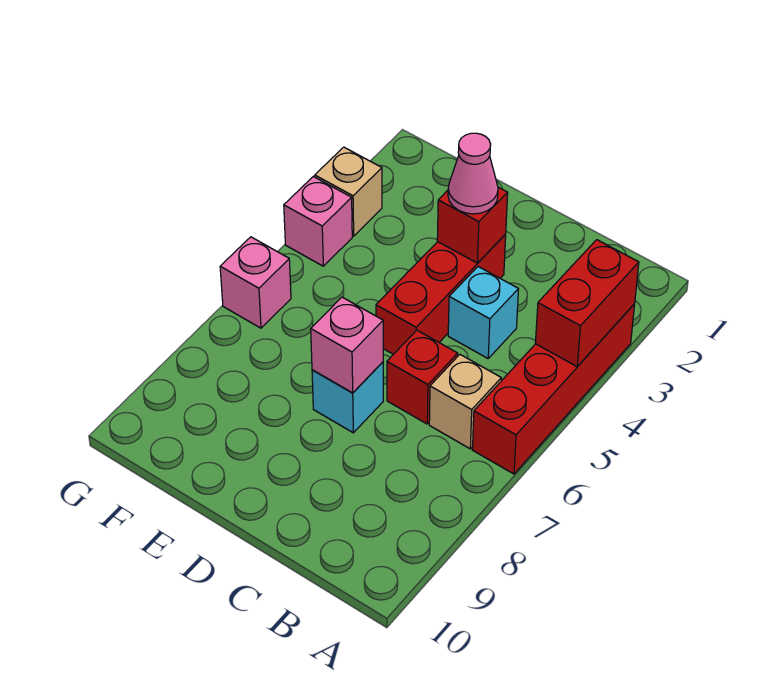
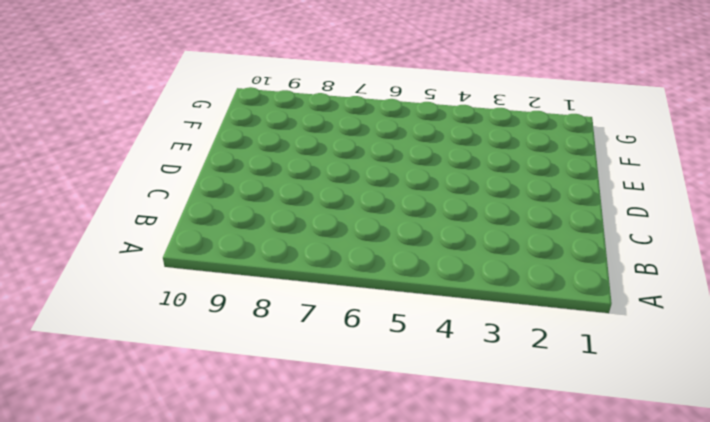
none -> red brick A3:A6 level 1
none -> tan brick B6 level 1
none -> cyan brick C4 level 1

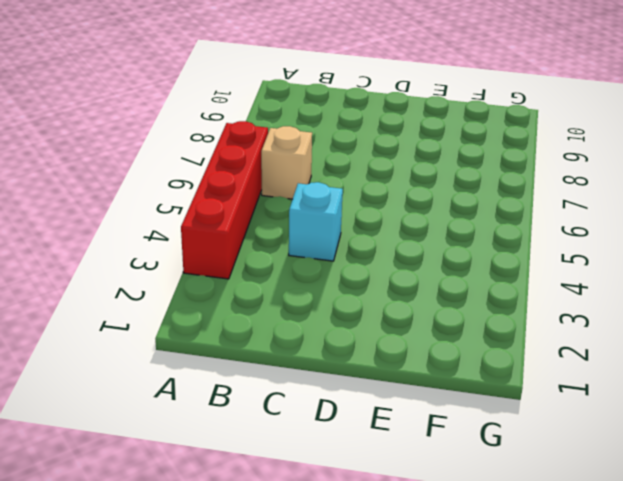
none -> red brick C6 level 1
none -> red brick D3:D5 level 1
none -> cyan brick D7 level 1

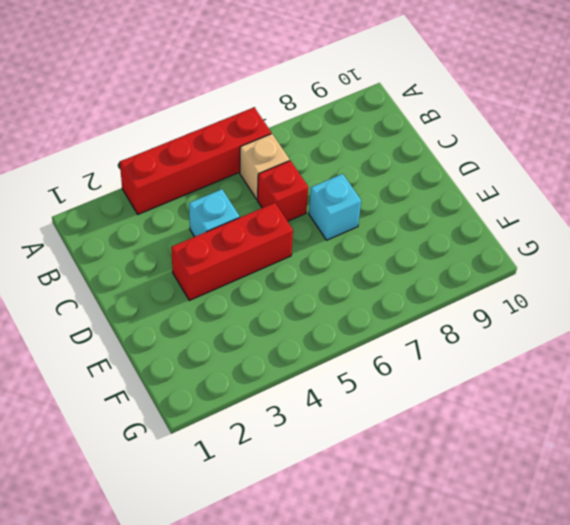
none -> tan brick G3 level 1
none -> pink brick G4 level 1
none -> pink brick G6 level 1

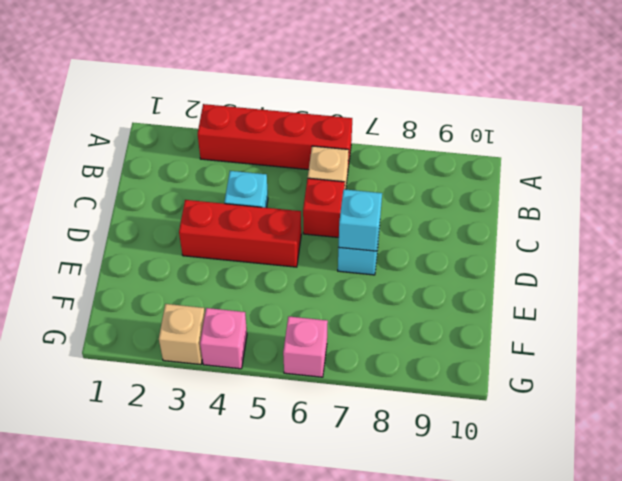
cyan brick D7 level 2 -> pink brick D7 level 2
none -> red brick A3:A4 level 2
none -> red brick D3 level 2
none -> pink cone D3 level 3

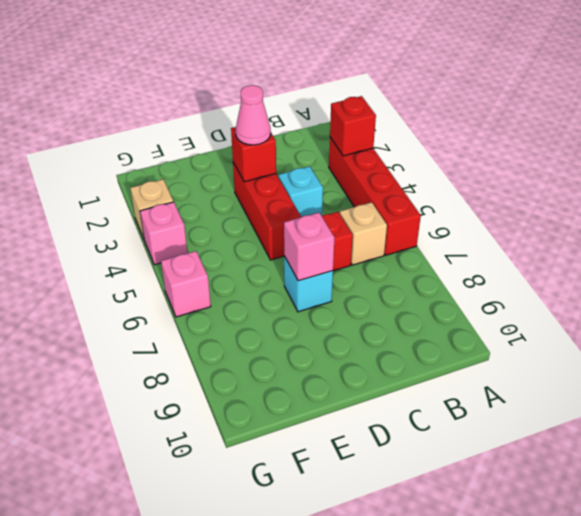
red brick A3 level 2 -> red brick A3:A4 level 2

